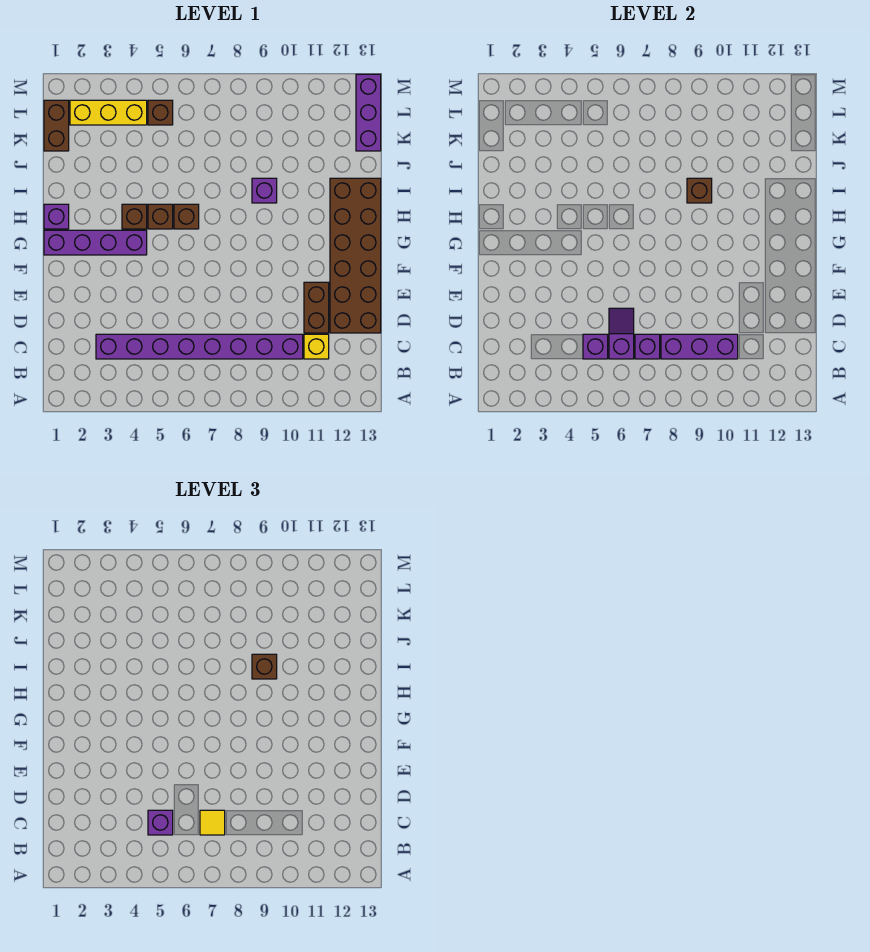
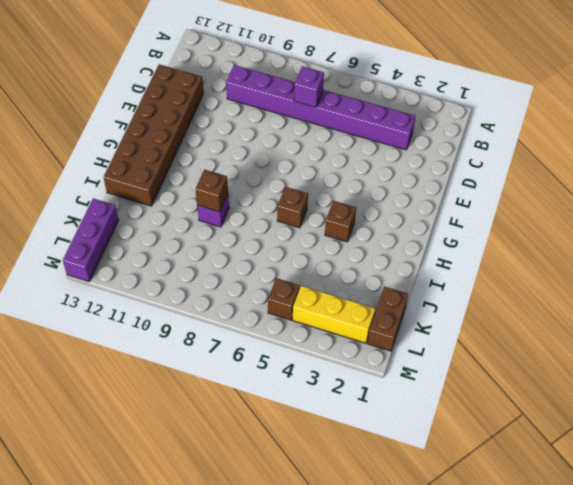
none -> yellow brick C11 level 1
none -> brown brick D11:E11 level 1
none -> purple brick G1:G4 level 1

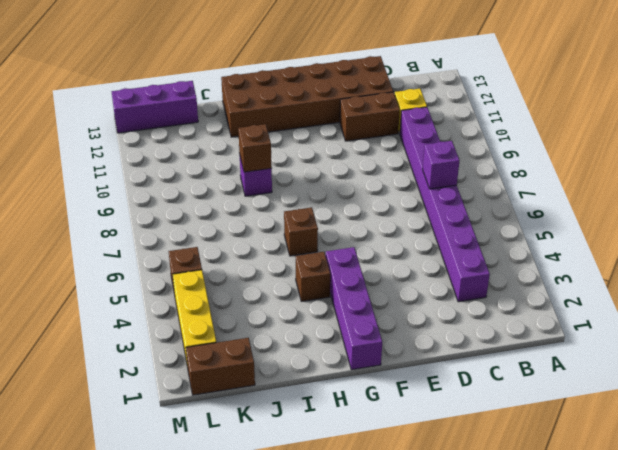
none -> purple brick H1 level 1
none -> brown brick H5 level 1
none -> purple brick C5 level 2

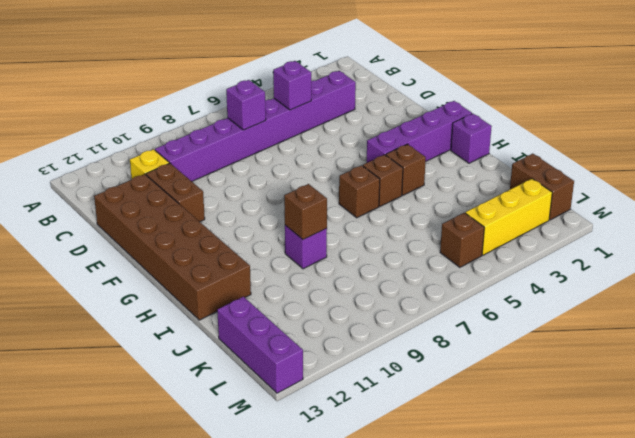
none -> purple slope C6:D6 level 2 top C
none -> purple brick C8:C10 level 2
none -> purple brick C5 level 3

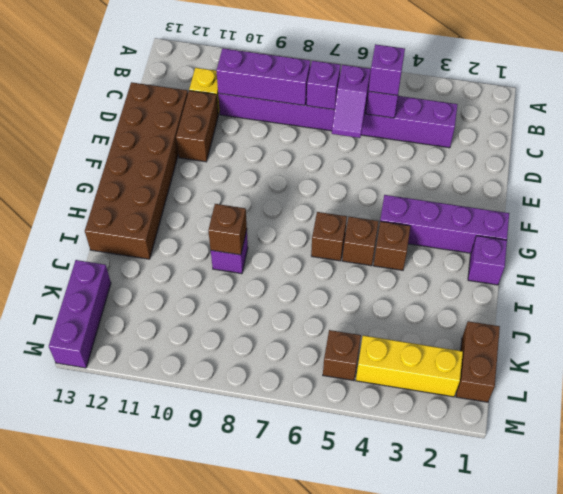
none -> yellow tile C7 level 3
none -> brown brick I9 level 3

